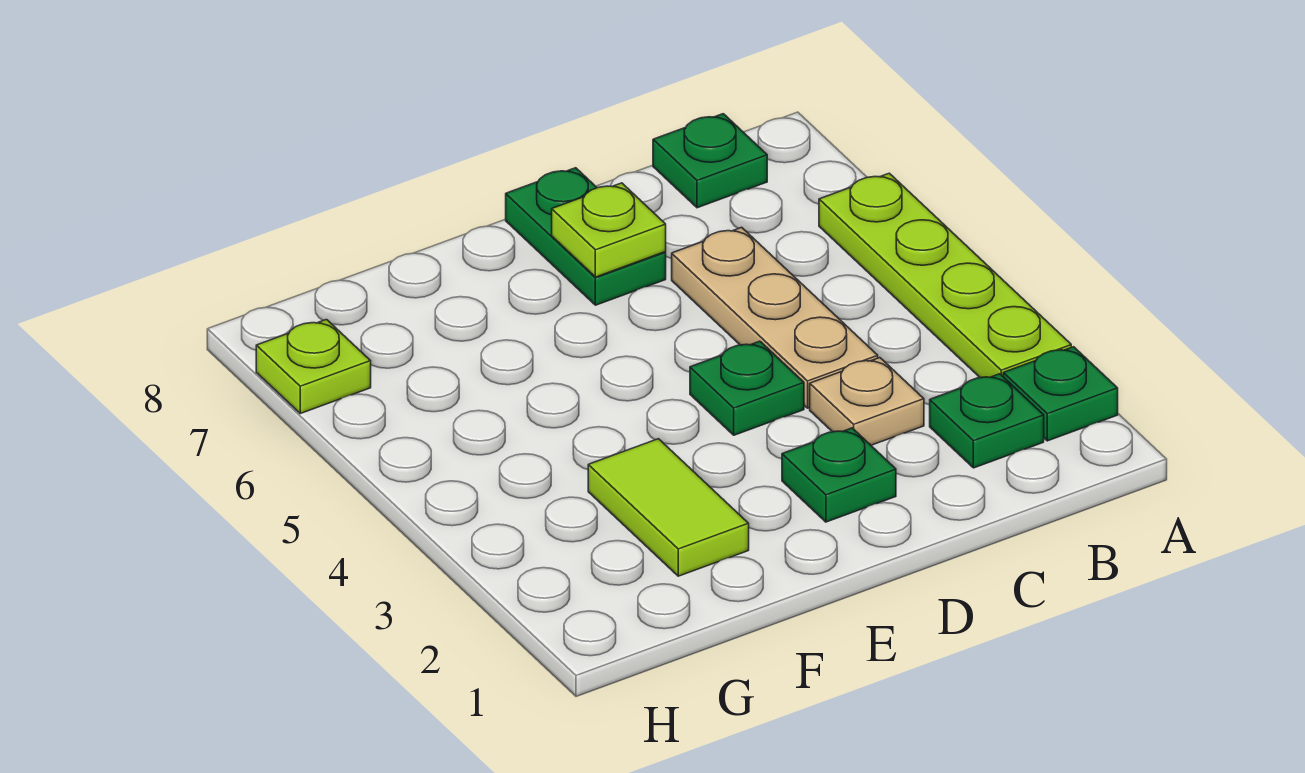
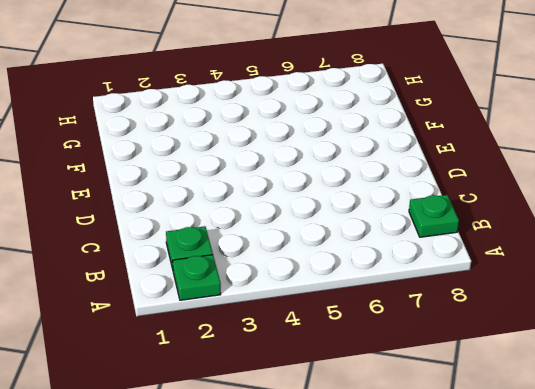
none -> lime plate A3:A6 level 1
none -> tan plate C3 level 1
none -> tan plate C4:C6 level 1

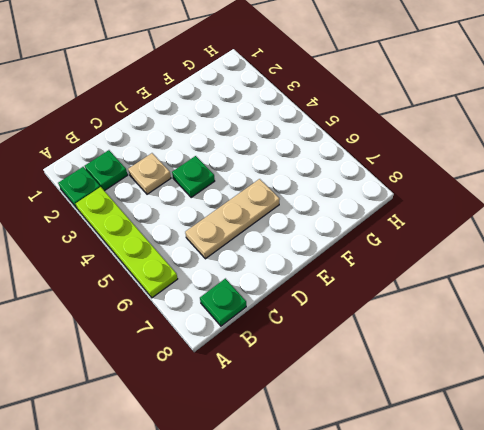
tan plate C6:E6 level 1 -> tan plate C4:C6 level 1
none -> green plate D2 level 1
none -> green plate D7:D8 level 1
none -> lime tile F2:F3 level 1

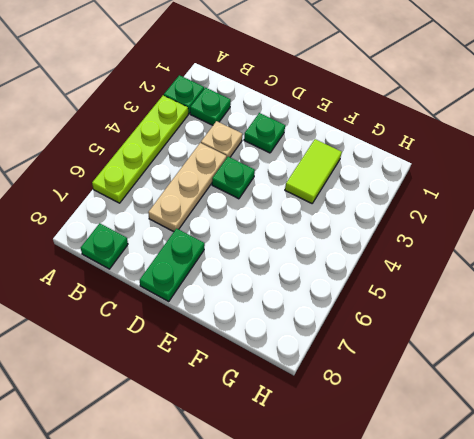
none -> lime plate H7 level 1
none -> lime plate D7 level 2

